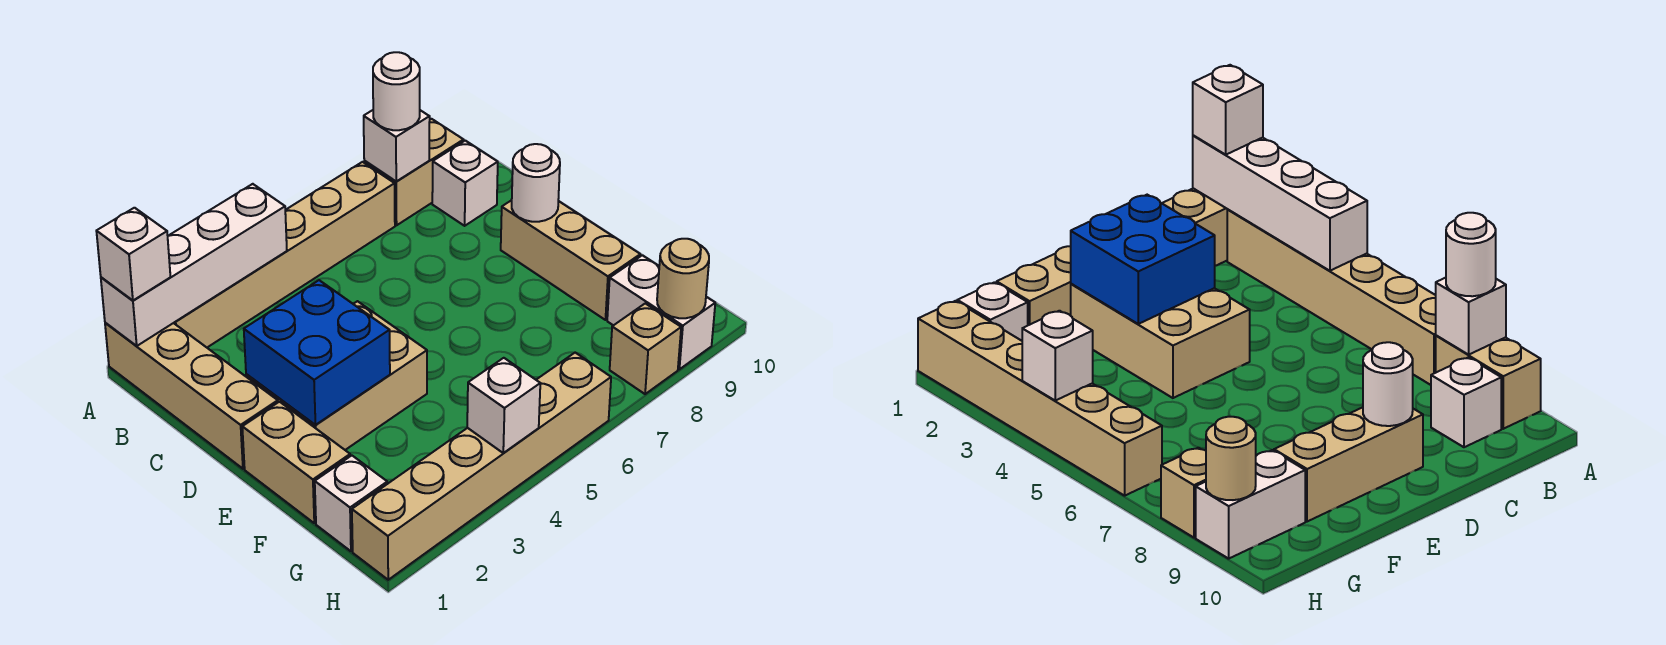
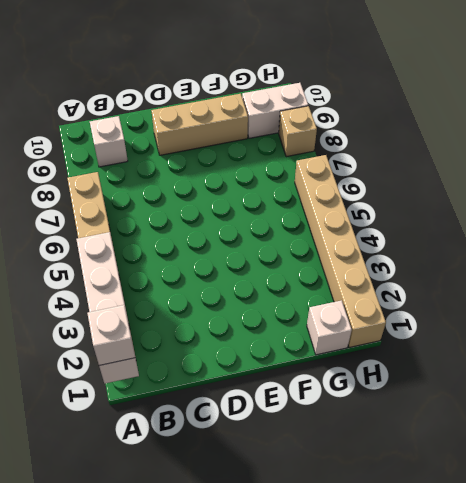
none -> tan brick A1:D1 level 1
none -> tan brick A8:A9 level 1
none -> tan brick D2:E4 level 1

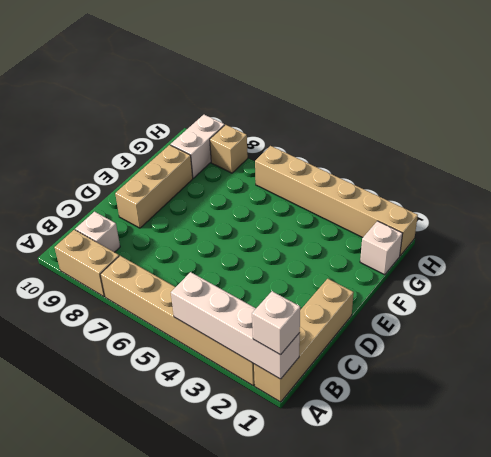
none -> tan brick D2:E4 level 1
none -> tan brick E1:F1 level 1
none -> white brick A8 level 2

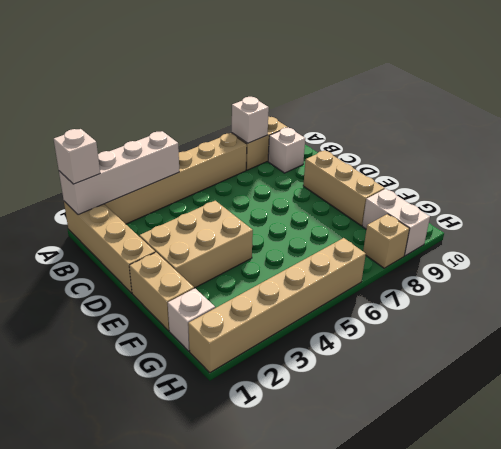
none -> blue brick D2:E3 level 2
none -> white round brick D9 level 2
none -> white brick H4 level 2

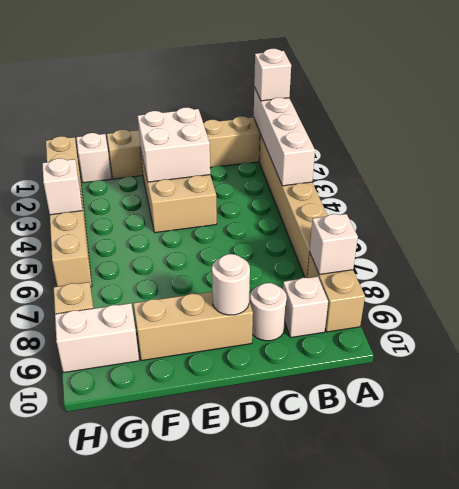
white round brick C9 level 1 -> white round brick A8 level 3
white brick D2:E3 level 2 -> blue brick D2:E3 level 2
none -> tan round brick H9 level 2

